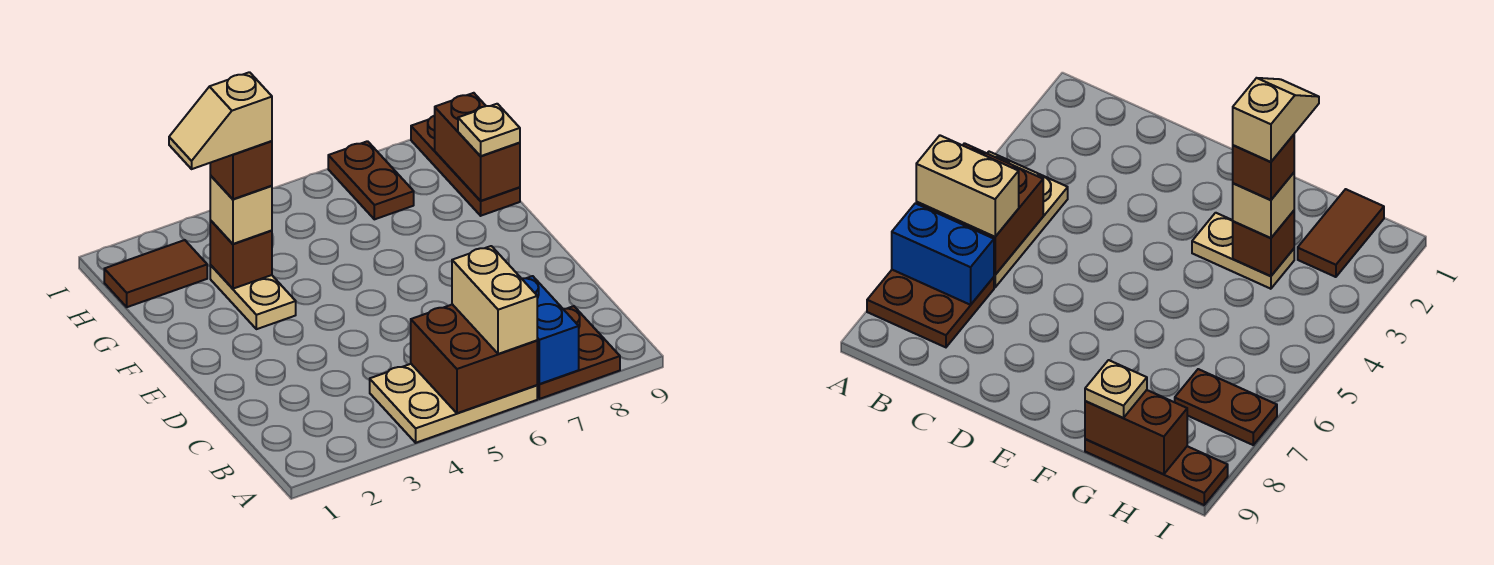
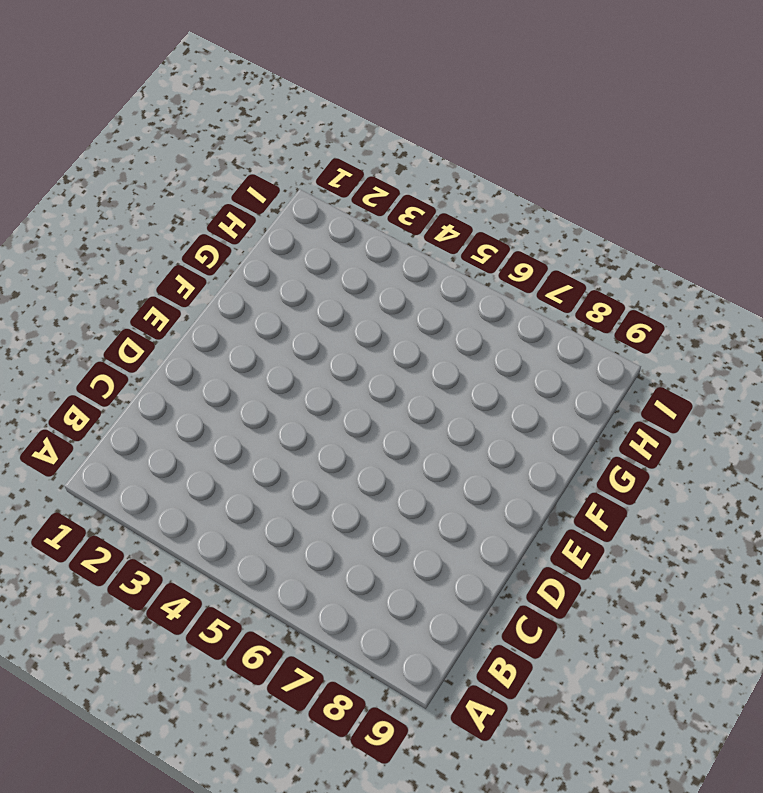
none -> tan plate A4:B6 level 1
none -> brown plate A7:B8 level 1
none -> tan plate F3:G3 level 1

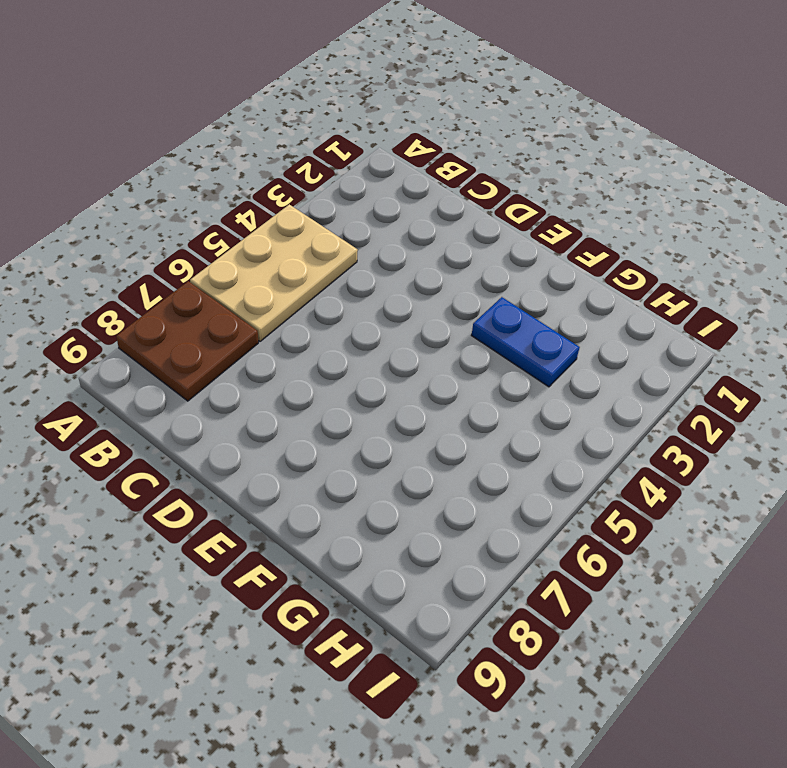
blue plate F3:G3 level 1 -> tan plate F3:G3 level 1
none -> brown plate G9:I9 level 1
none -> brown tile H1:H2 level 1
none -> brown plate H7:I7 level 1

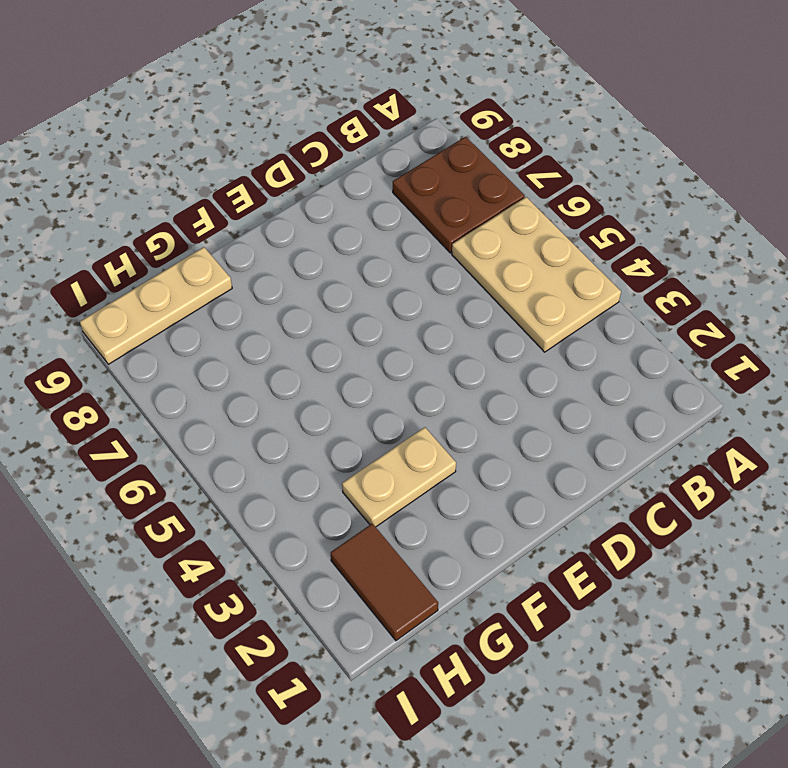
tan plate G9:I9 level 1 -> brown plate G9:I9 level 1
none -> brown plate H7:I7 level 1
none -> brown brick A5:B6 level 2
none -> blue brick A7:B7 level 2

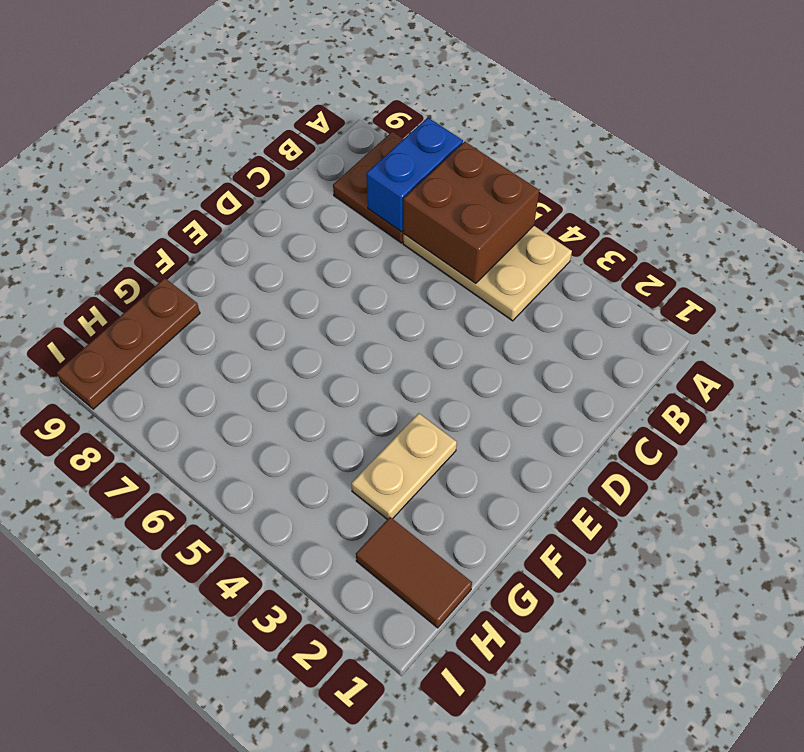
none -> brown plate H7:I7 level 1
none -> brown brick G3 level 2
none -> brown brick G9:H9 level 2

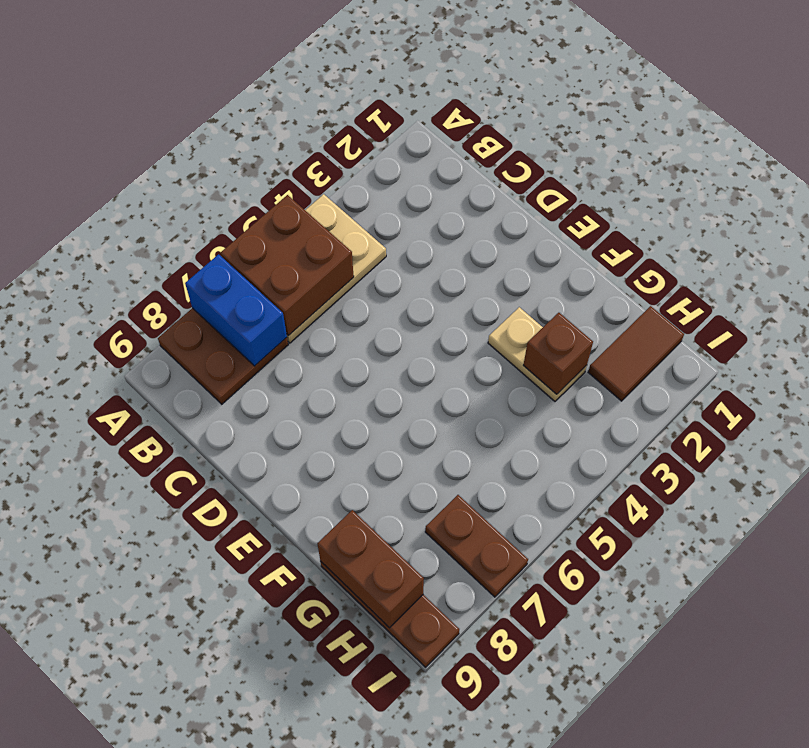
none -> tan brick A6:B6 level 3
none -> tan brick G3 level 3
none -> tan plate G9 level 3

